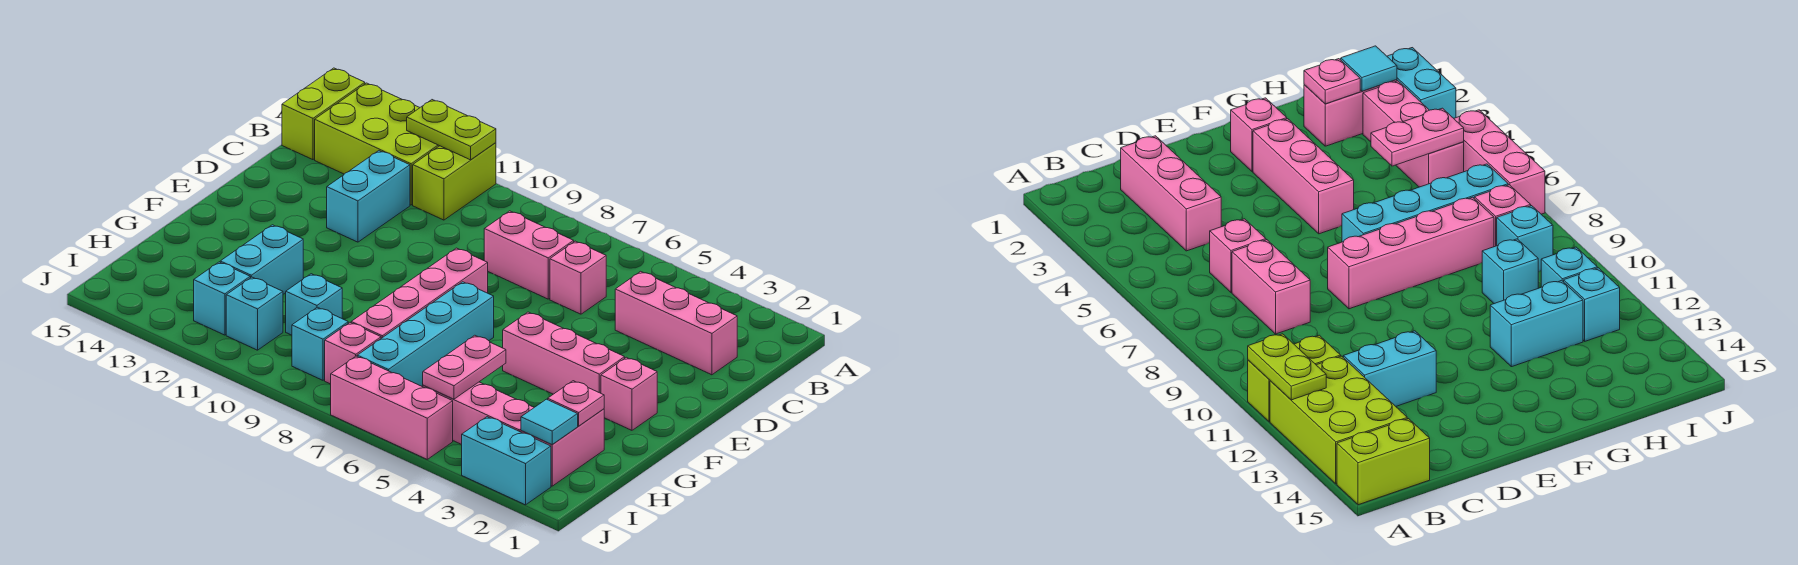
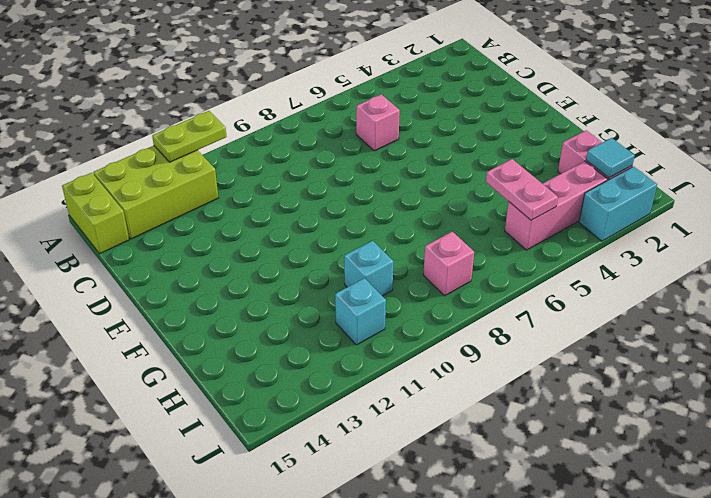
none -> lime brick A11:B11 level 1
none -> pink brick C2:C4 level 1
none -> pink brick C7:C8 level 1

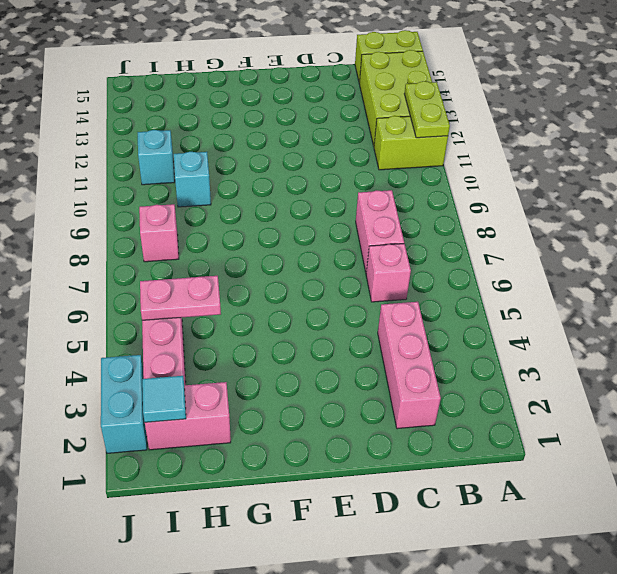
none -> cyan brick C12:D12 level 1
none -> pink brick E8:H8 level 1
none -> pink brick F2 level 1

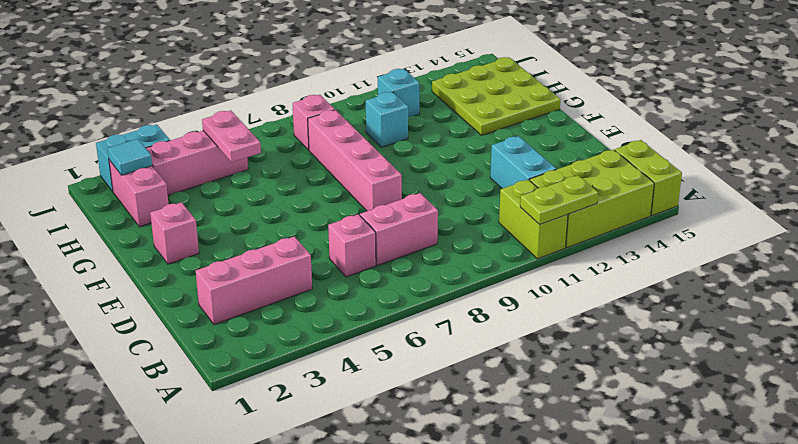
lime plate G13:I15 level 1 -> none
none -> pink brick F3:F5 level 1
none -> cyan brick F7:I7 level 1
none -> cyan brick G12:H12 level 1

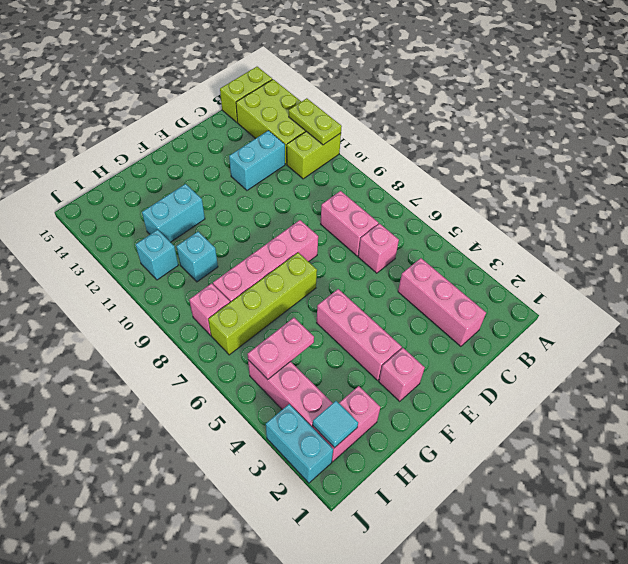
lime brick F7:I7 level 1 -> cyan brick F7:I7 level 1
none -> cyan brick I9 level 1
none -> cyan brick I12 level 1
none -> pink brick J5:J7 level 1

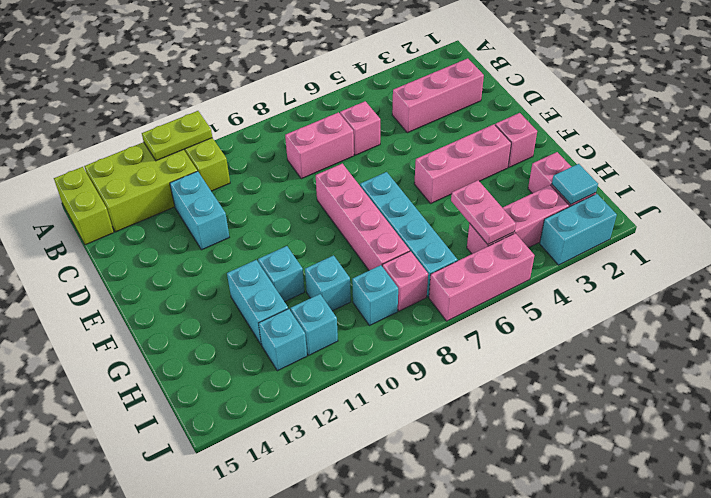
cyan brick G11 level 1 -> none
none -> pink plate H2 level 2

